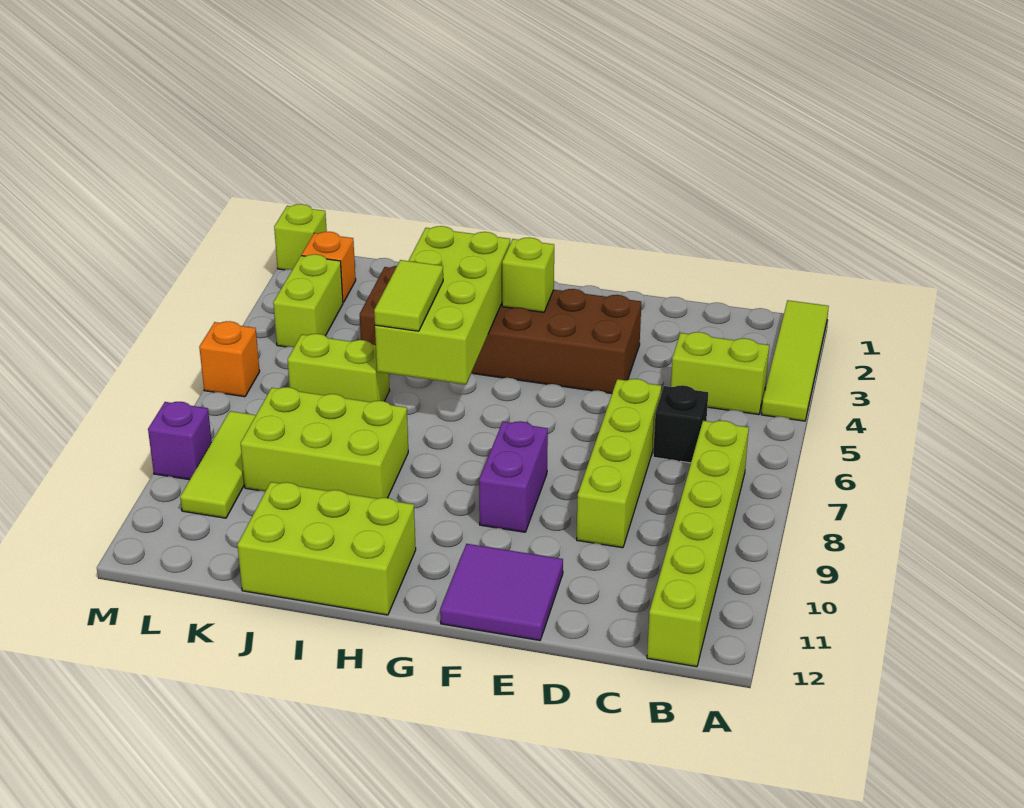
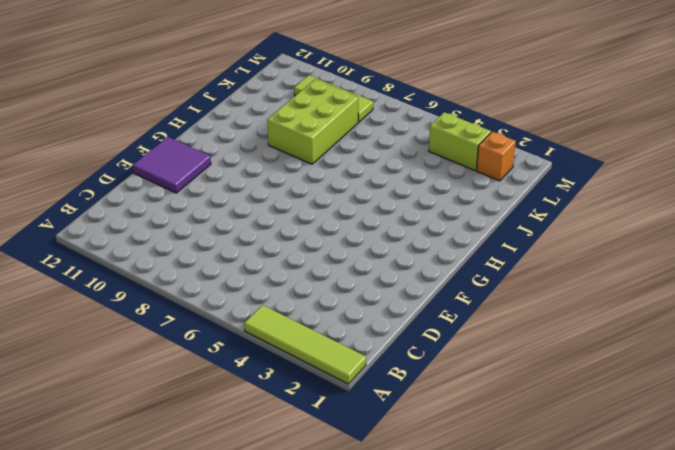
none -> lime brick B4:C4 level 1
none -> lime brick B7:B12 level 1
none -> black brick C6 level 1

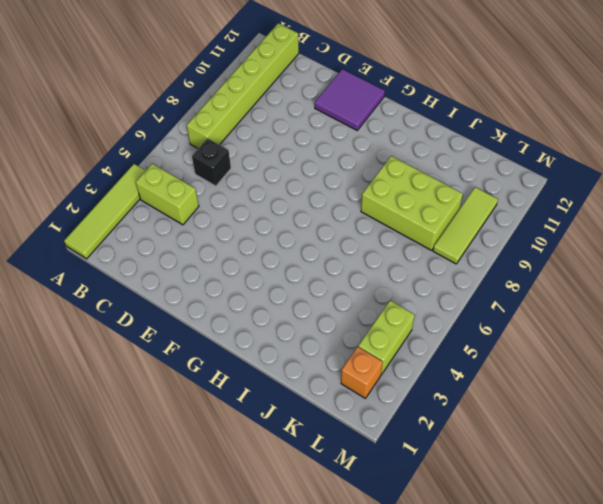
none -> lime brick D6:D9 level 1
none -> brown brick E3:J4 level 1
none -> purple brick F8:F9 level 1

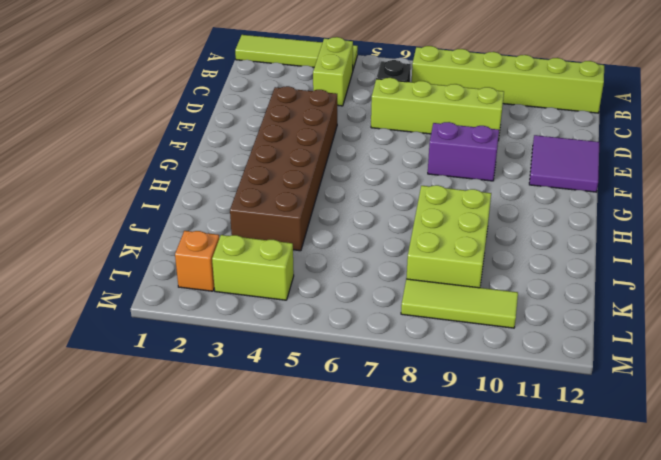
none -> lime brick H11:J12 level 1
none -> lime brick J6:K6 level 1
none -> lime brick M1 level 1

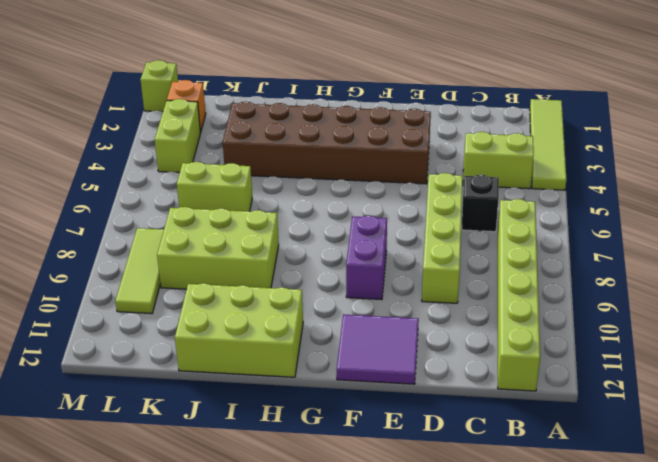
none -> orange brick M6 level 1
none -> purple brick M9 level 1
none -> lime brick G3 level 2

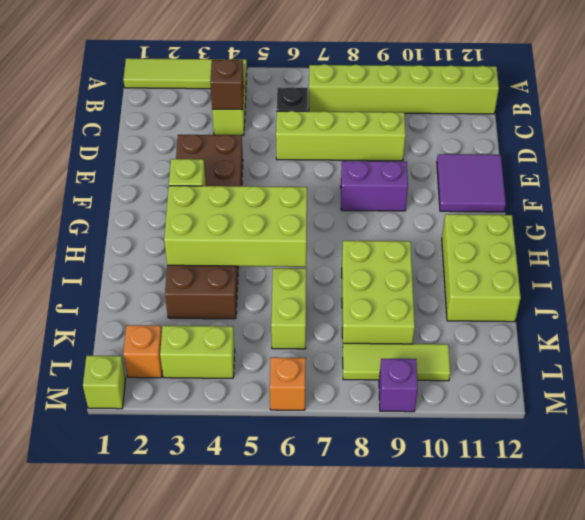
brown brick C4 level 2 -> none
none -> lime tile I5:I6 level 3

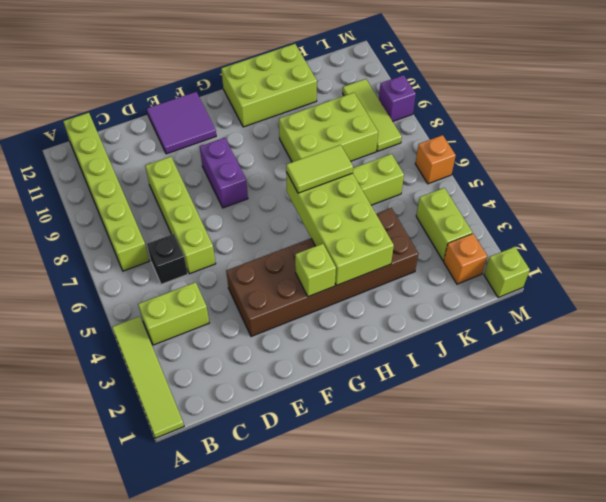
lime tile H6:I6 level 3 -> lime tile I5:I6 level 3

